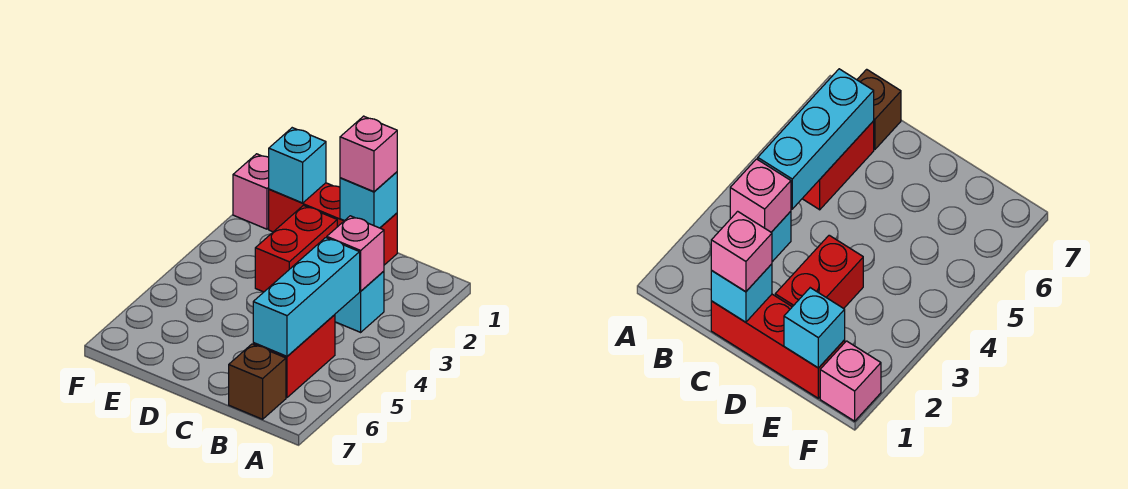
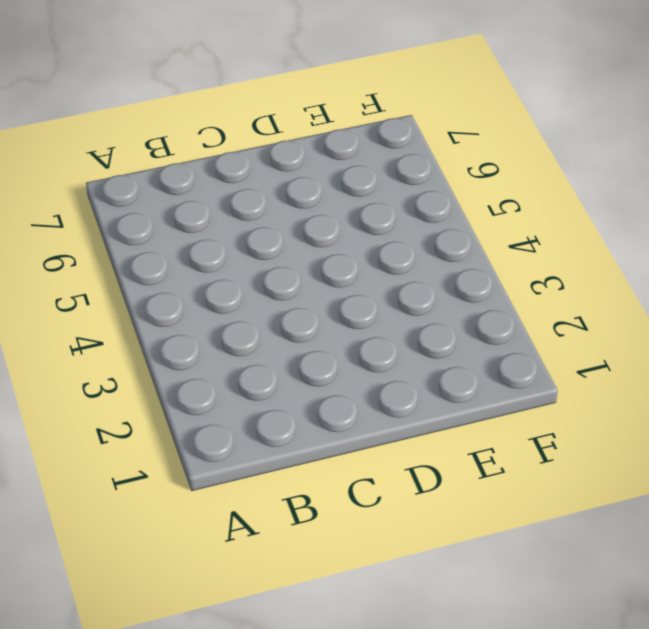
none -> cyan brick B3 level 1
none -> red brick B5:B6 level 1

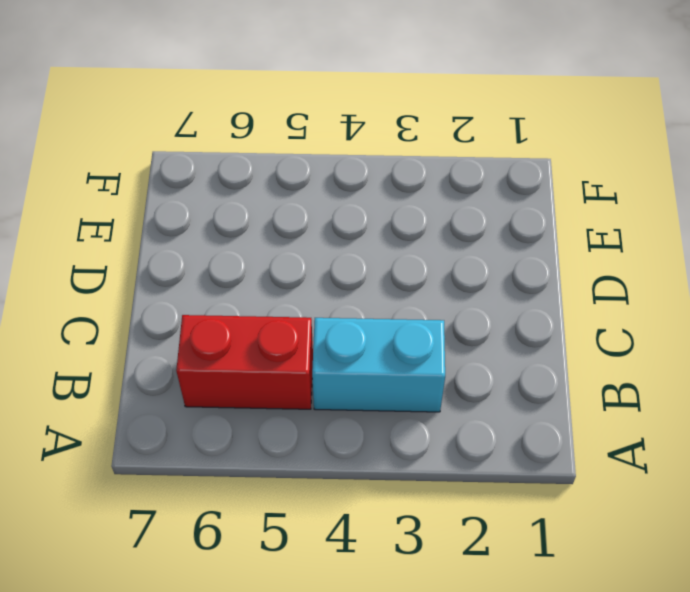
cyan brick B3:B4 level 1 -> cyan brick B3 level 1
none -> brown brick B7 level 1
none -> red brick C1:E1 level 1

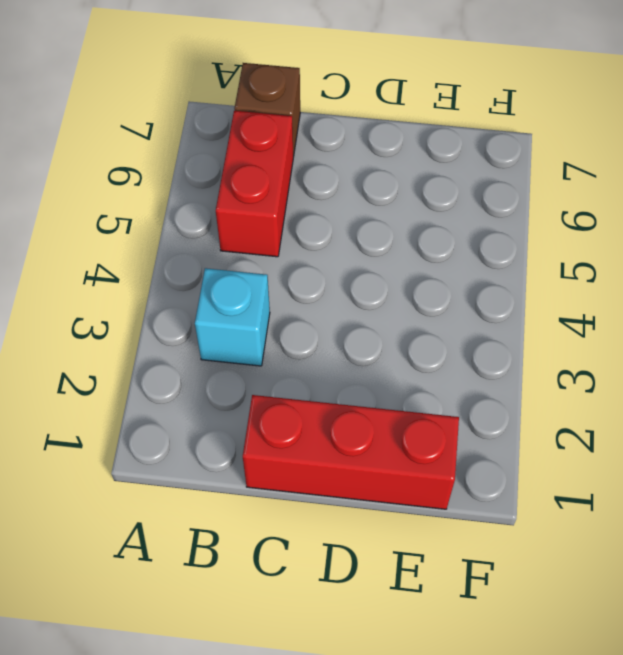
none -> red brick D2:D3 level 1
none -> pink brick F1 level 1

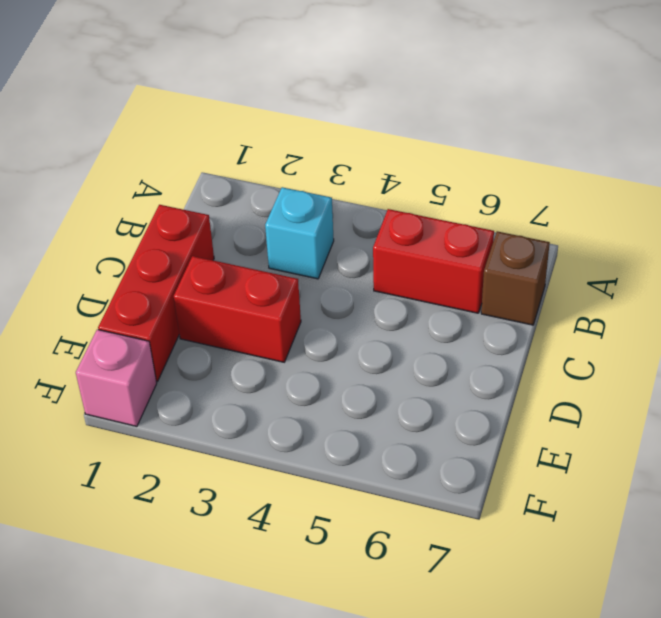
none -> pink brick B3 level 2
none -> cyan brick B4:B6 level 2

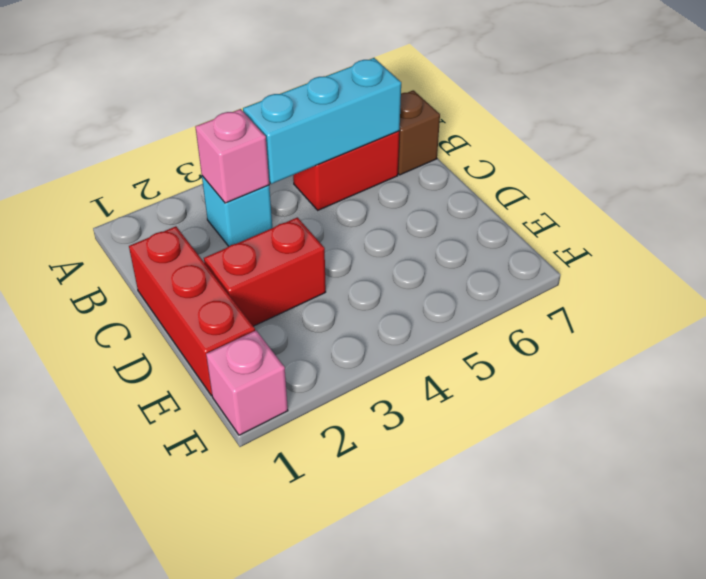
none -> cyan brick C1 level 2
none -> cyan brick E1 level 2

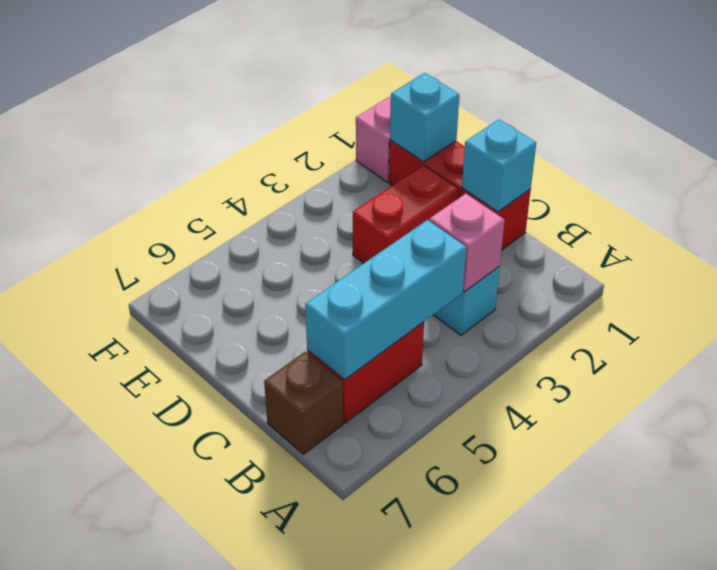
none -> pink brick C1 level 3

